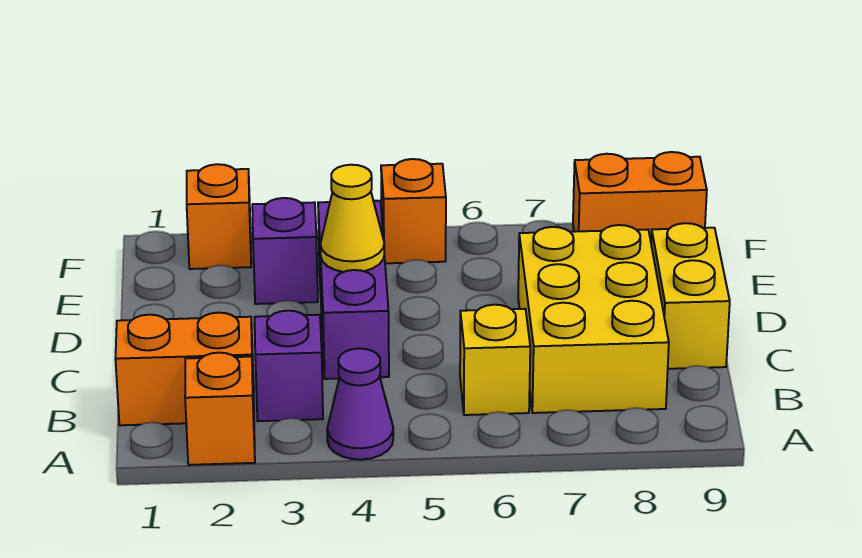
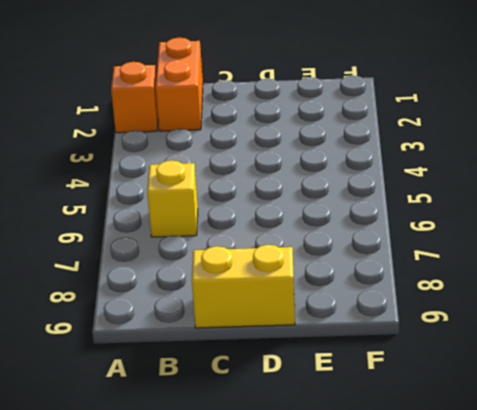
none -> purple cone A4 level 1
none -> purple brick B3 level 1
none -> yellow brick B7:D8 level 1

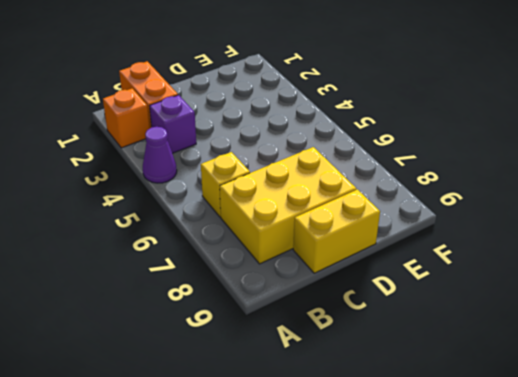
none -> purple brick C4:E4 level 1
none -> purple brick E3 level 1
none -> orange brick F2 level 1

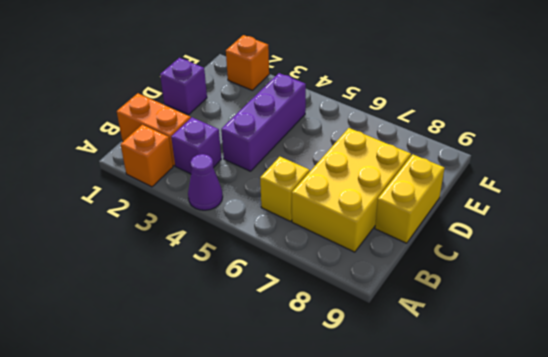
purple brick D1 level 1 -> purple brick E3 level 1
none -> orange brick F5 level 1
none -> orange brick F8:F9 level 1
none -> yellow cone D4 level 2

